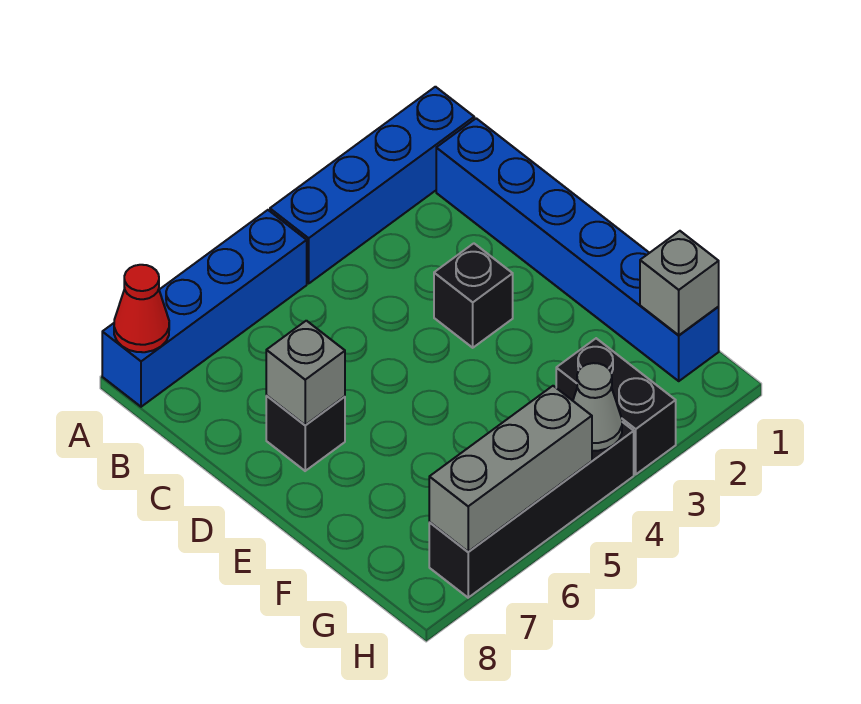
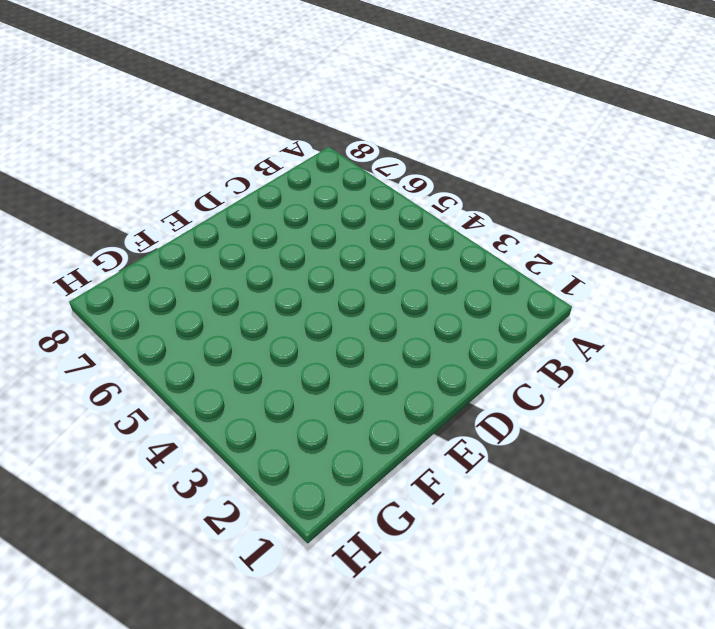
none -> blue brick A1:A4 level 1
none -> blue brick A5:A8 level 1
none -> blue brick B1:G1 level 1

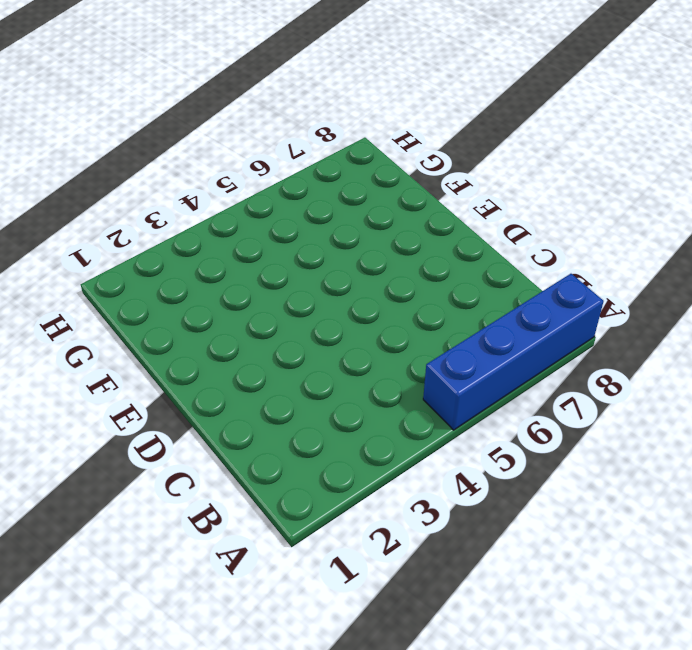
none -> blue brick A1:A4 level 1
none -> blue brick B1:G1 level 1
none -> black brick D3 level 1

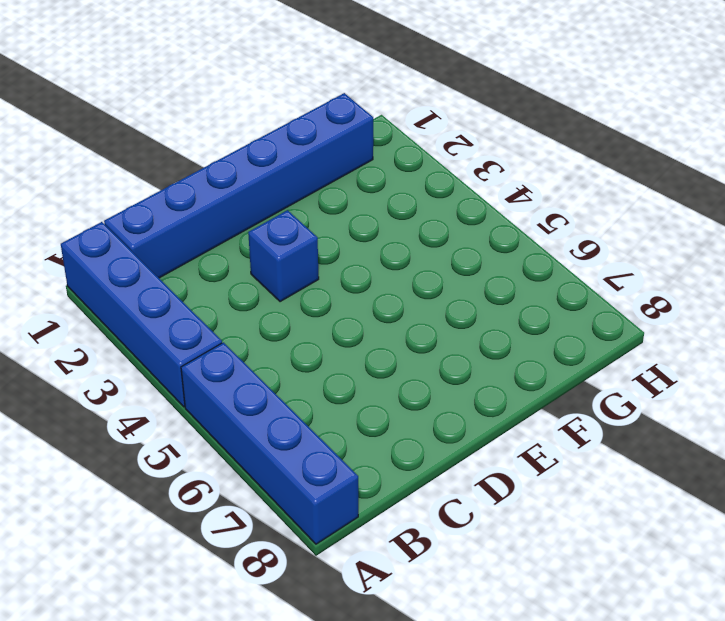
blue brick D3 level 1 -> black brick D3 level 1
none -> black brick D7 level 1
none -> black brick G3:H3 level 1
none -> black brick H4:H7 level 1

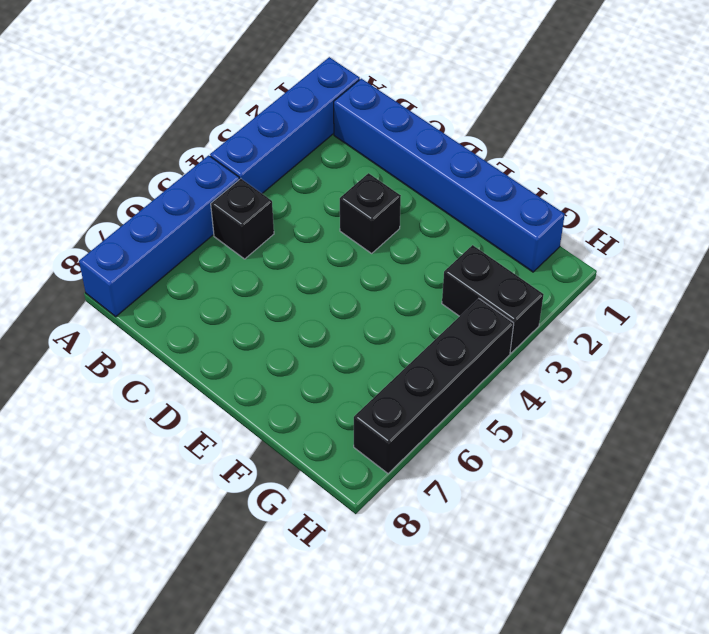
black brick B5 level 1 -> black brick D7 level 1
none -> red cone A8 level 2
none -> grey brick D7 level 2
none -> grey brick G1 level 2

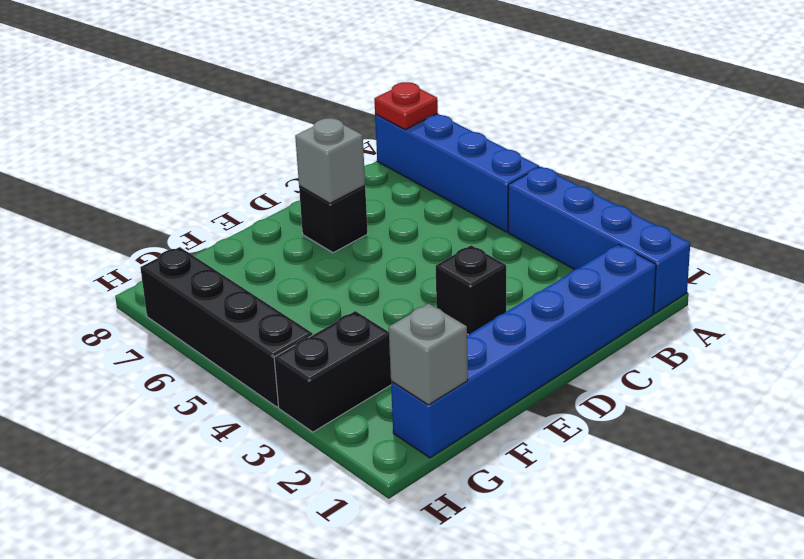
red plate A8 level 2 -> red cone A8 level 2
none -> grey cone H4 level 2
none -> grey brick H5:H7 level 2

